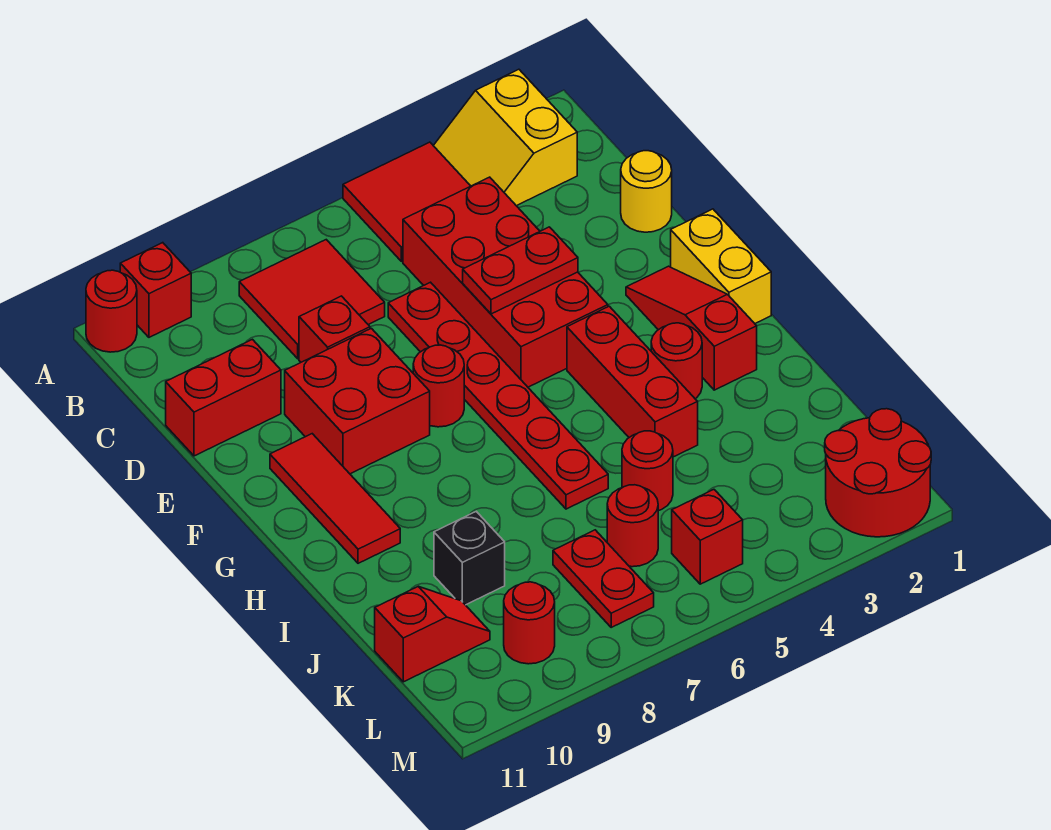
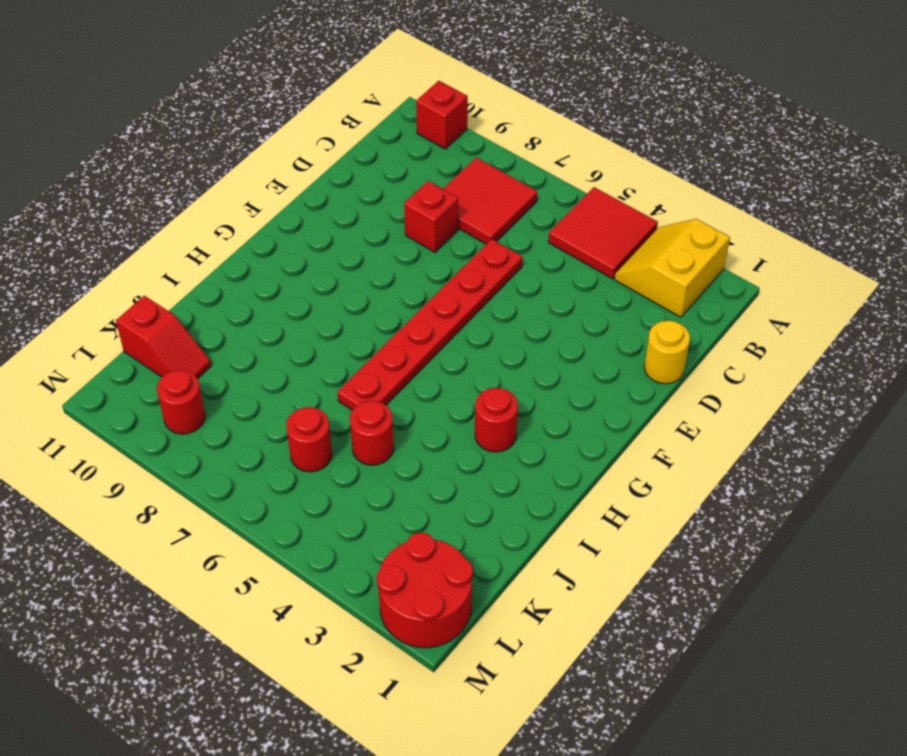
none -> red round brick A11 level 1
none -> red brick C4:F5 level 1
none -> red brick D10:D11 level 1

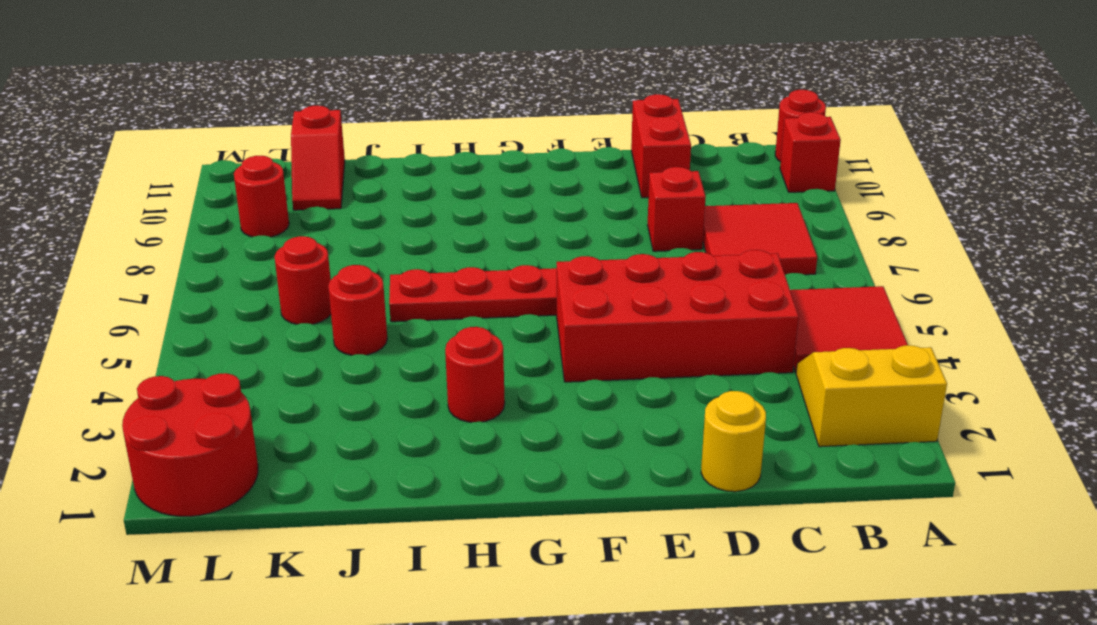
none -> red brick E8:F9 level 1
none -> yellow brick F1:G1 level 1
none -> red slope F2:H2 level 1 top H

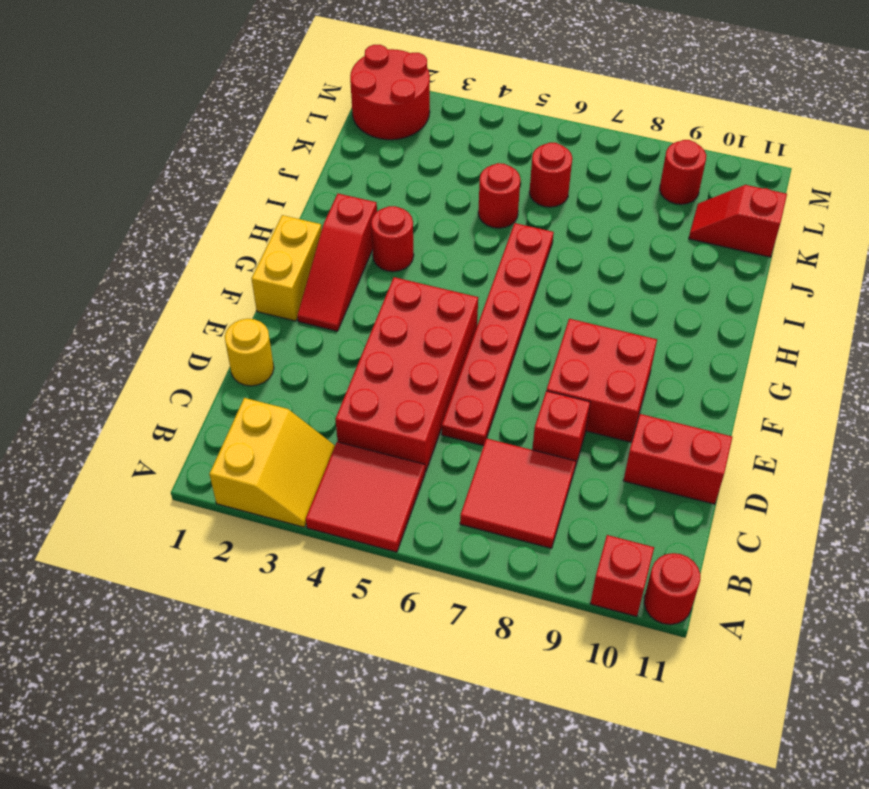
none -> red round brick F7 level 1
none -> red tile F10:H10 level 1
none -> red brick G4:I4 level 1

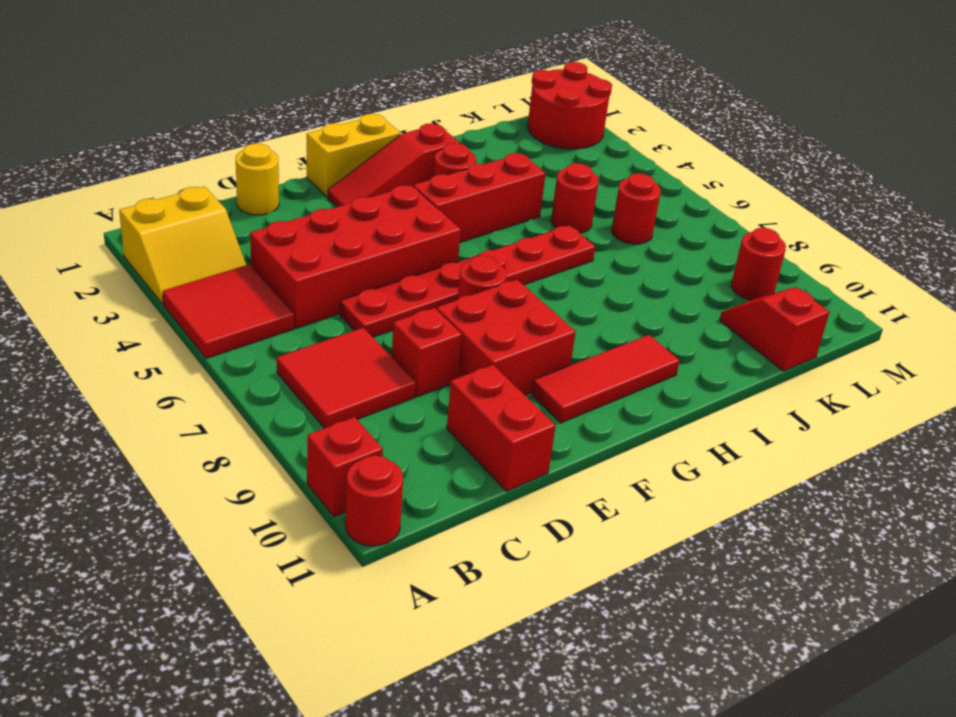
none -> black brick J9 level 1
none -> red plate K7:L7 level 1
none -> red brick L5 level 1

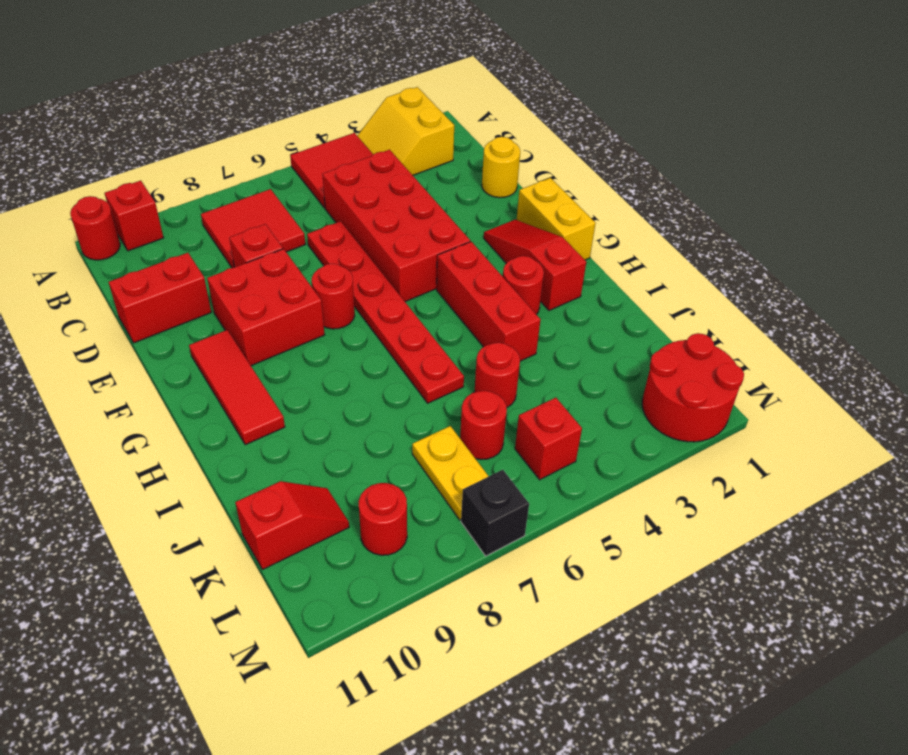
yellow plate K7:L7 level 1 -> red plate K7:L7 level 1
black brick M7 level 1 -> black brick J9 level 1
none -> red plate E4:E5 level 2

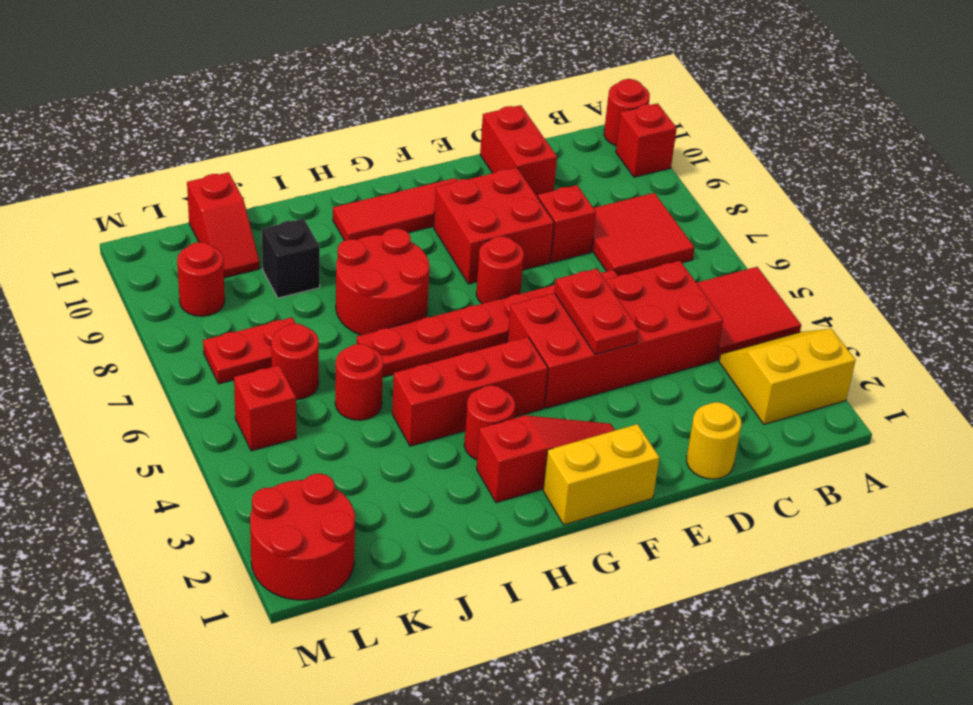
red round brick H7:I8 level 1 -> none

